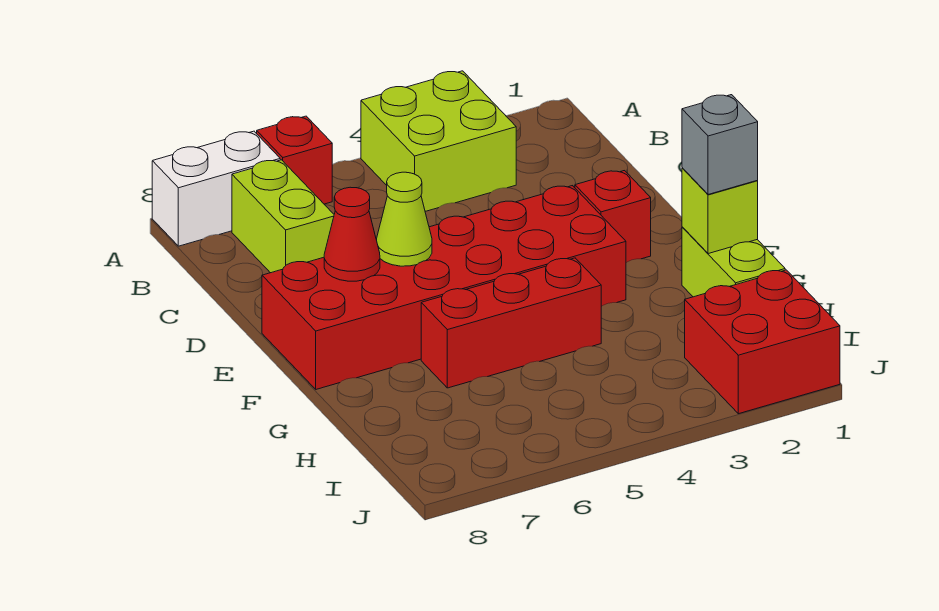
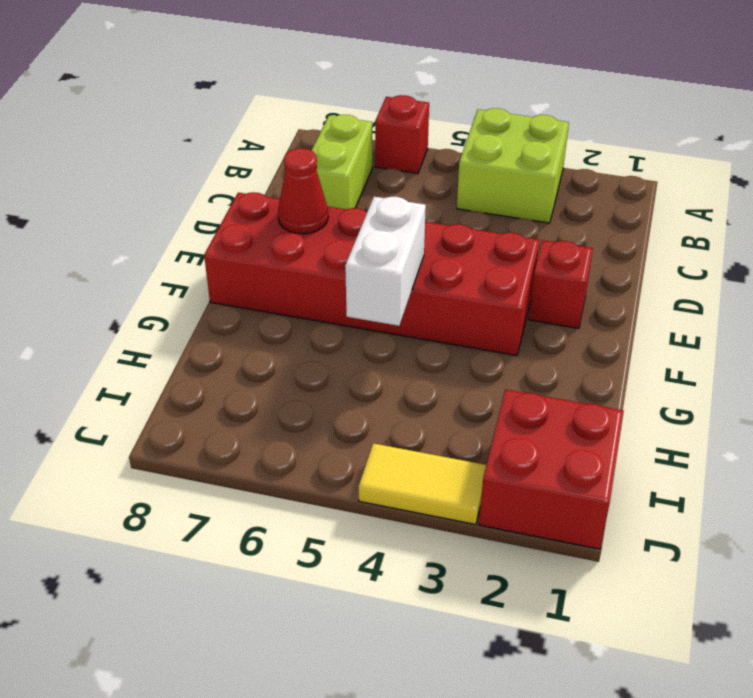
white brick F5:G5 level 2 -> white brick A7:A8 level 1
yellow tile J3:J4 level 1 -> none
none -> lime brick G1:H1 level 1
none -> red brick G4:G6 level 1
none -> lime cone E6 level 2

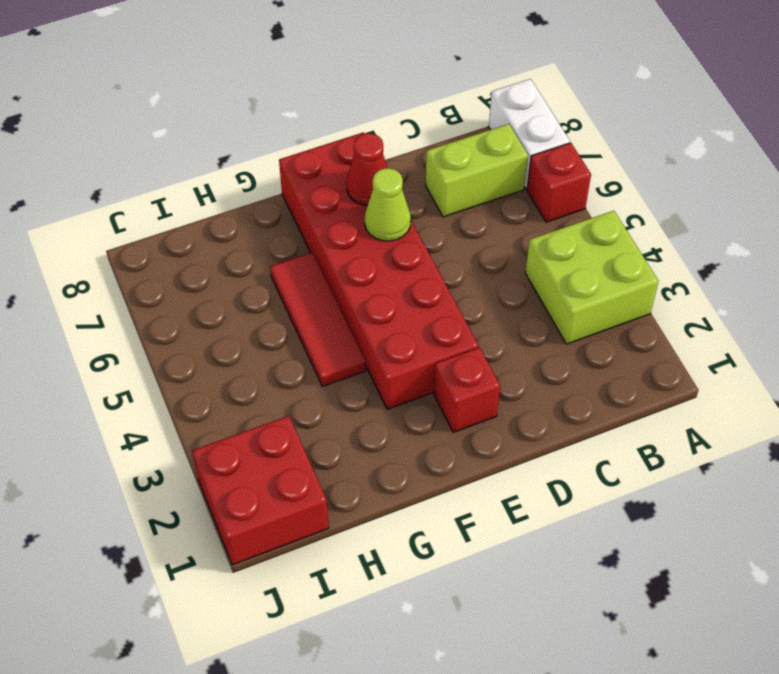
red tile G4:G6 level 1 -> red brick G4:G6 level 1
none -> lime brick G1:H1 level 1
none -> lime brick G1 level 2
none -> grey brick G1 level 3

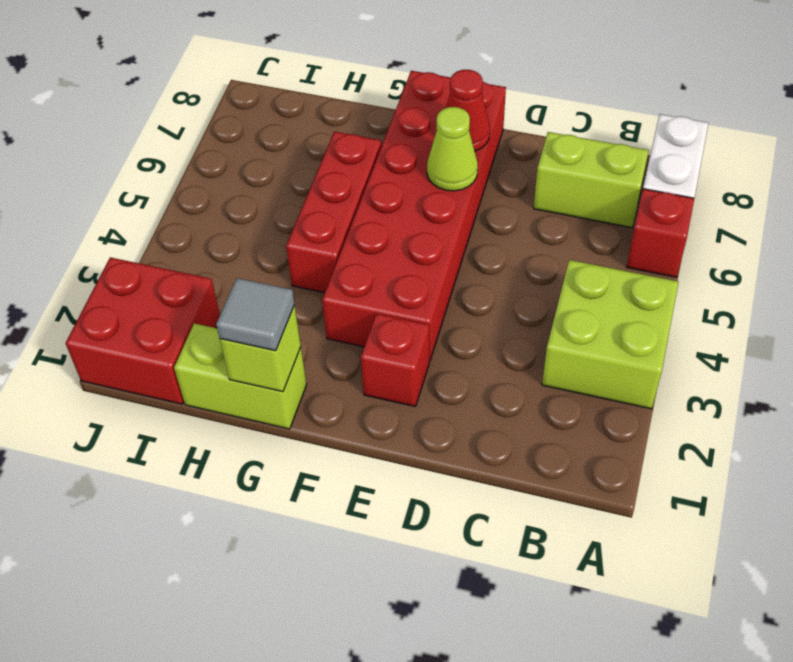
grey tile G1 level 3 -> grey brick G1 level 3

